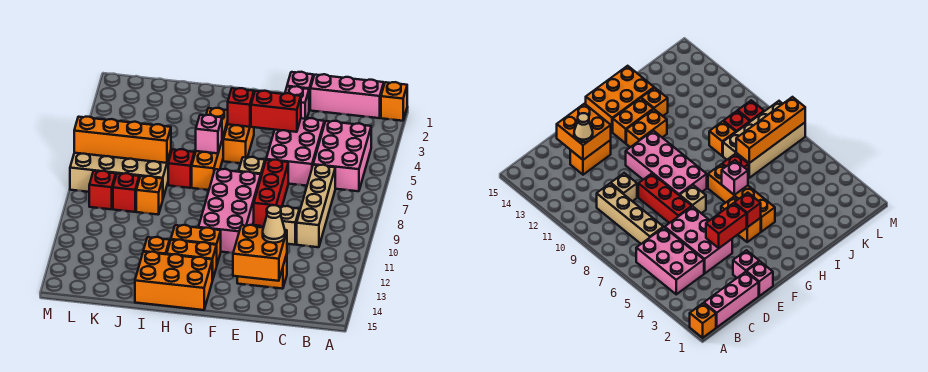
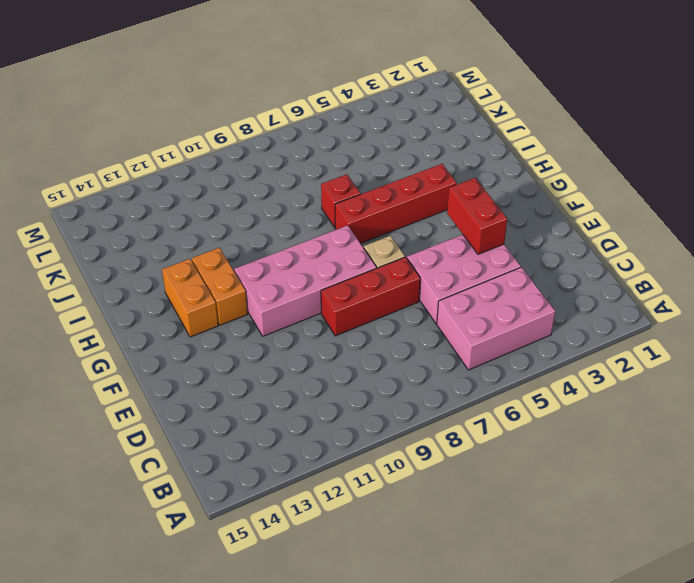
red brick H4:H7 level 1 -> orange brick H4:H7 level 1
none -> orange brick A1 level 1
none -> pink brick B1:D1 level 1
none -> tan brick C7:C10 level 1

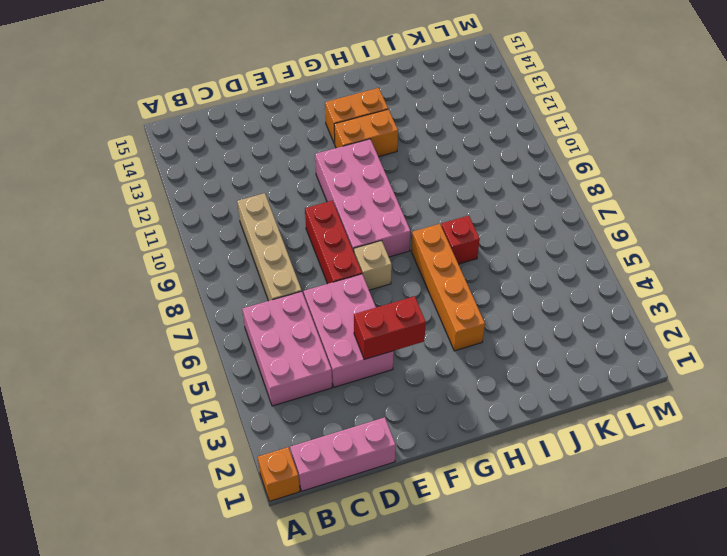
none -> tan brick D10 level 1
none -> orange brick D13:E13 level 1
none -> pink brick E1 level 1

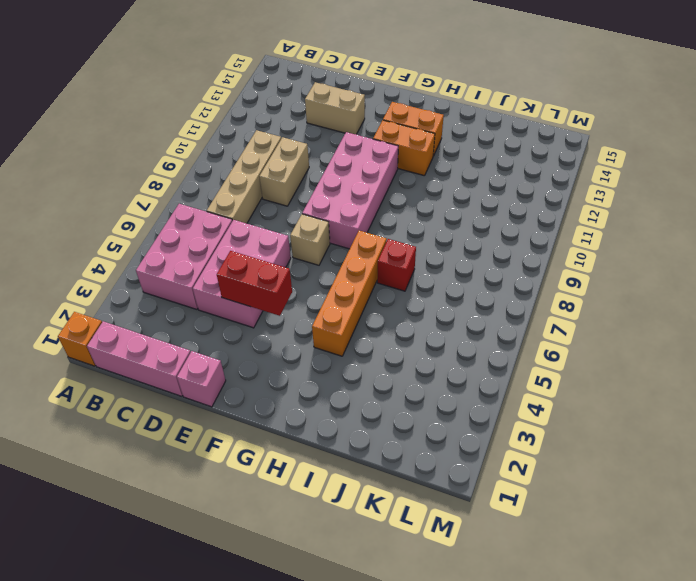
tan brick D9:D10 level 1 -> tan brick D10 level 1
tan brick D13:E13 level 1 -> orange brick D13:E13 level 1
none -> pink brick E2 level 1
none -> red brick E7:E9 level 1
none -> orange brick G4:G5 level 1

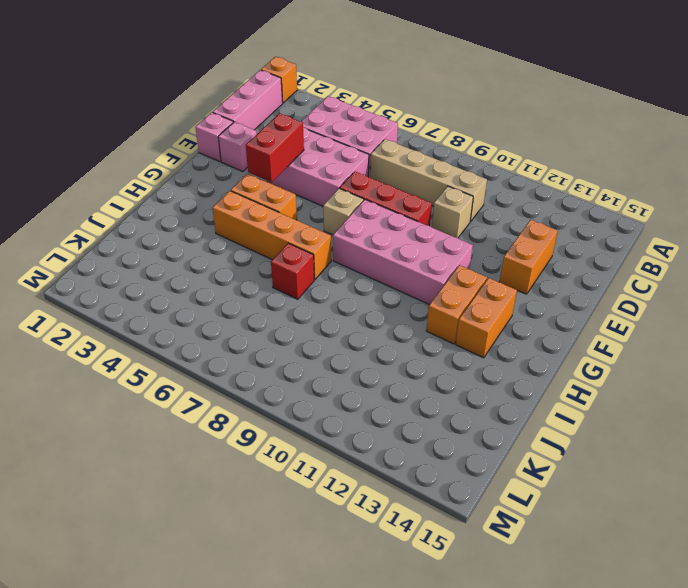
none -> orange brick G14:I15 level 1
none -> orange brick I13 level 1
none -> tan brick J7:M8 level 1

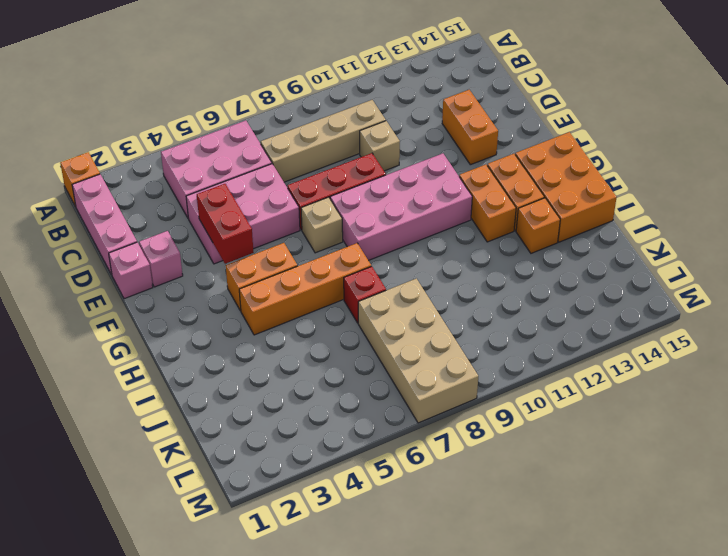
none -> orange brick J9 level 1
none -> red brick K9 level 1
none -> red brick L9 level 1

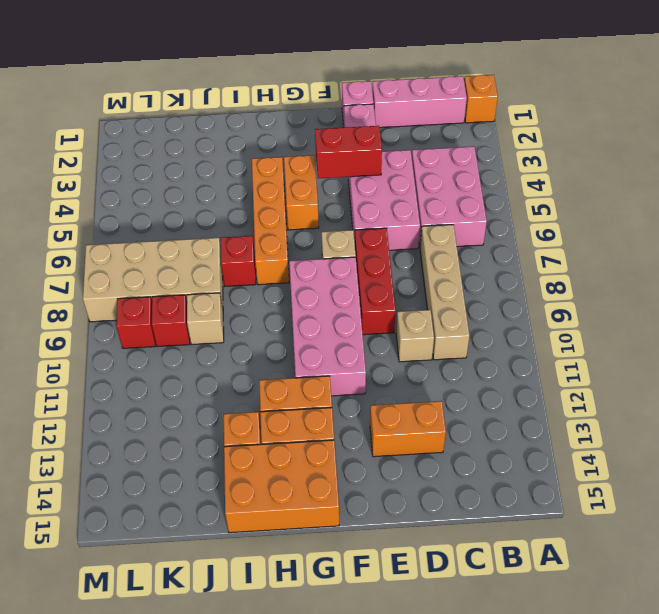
tan brick J9 level 1 -> orange brick J9 level 1
none -> orange brick D13:E14 level 2
none -> red brick G4 level 2
none -> pink brick H6 level 2

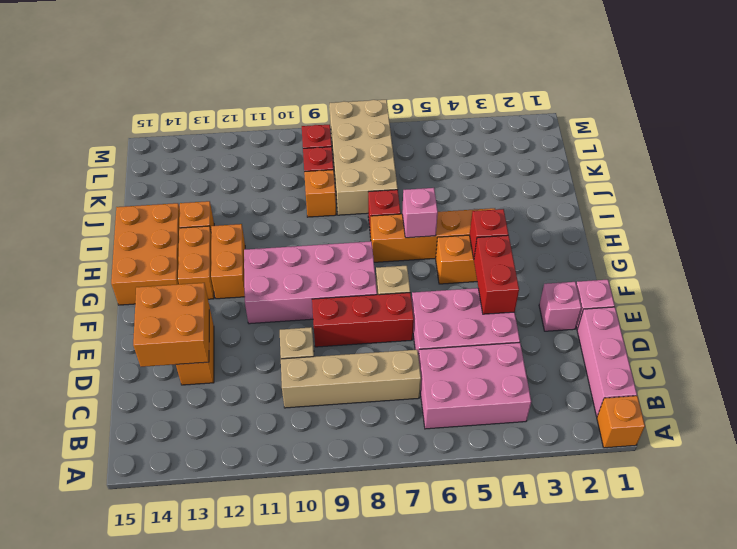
none -> orange brick J7:M7 level 2
none -> tan cone D13 level 3

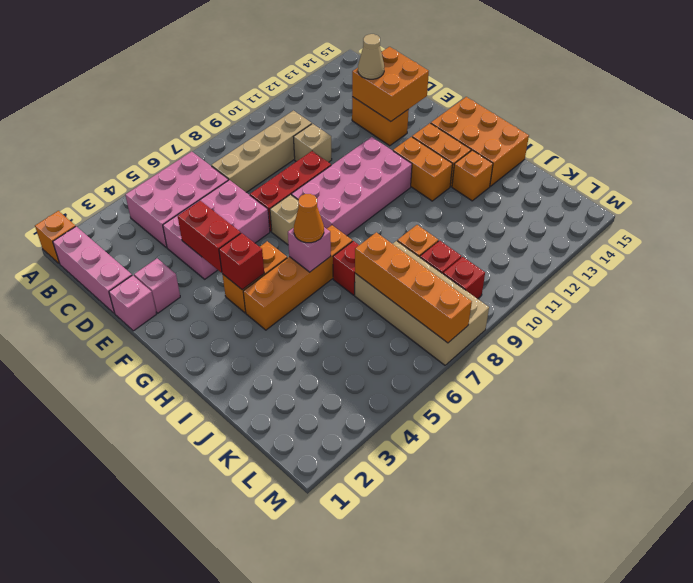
orange cone H6 level 3 -> none

